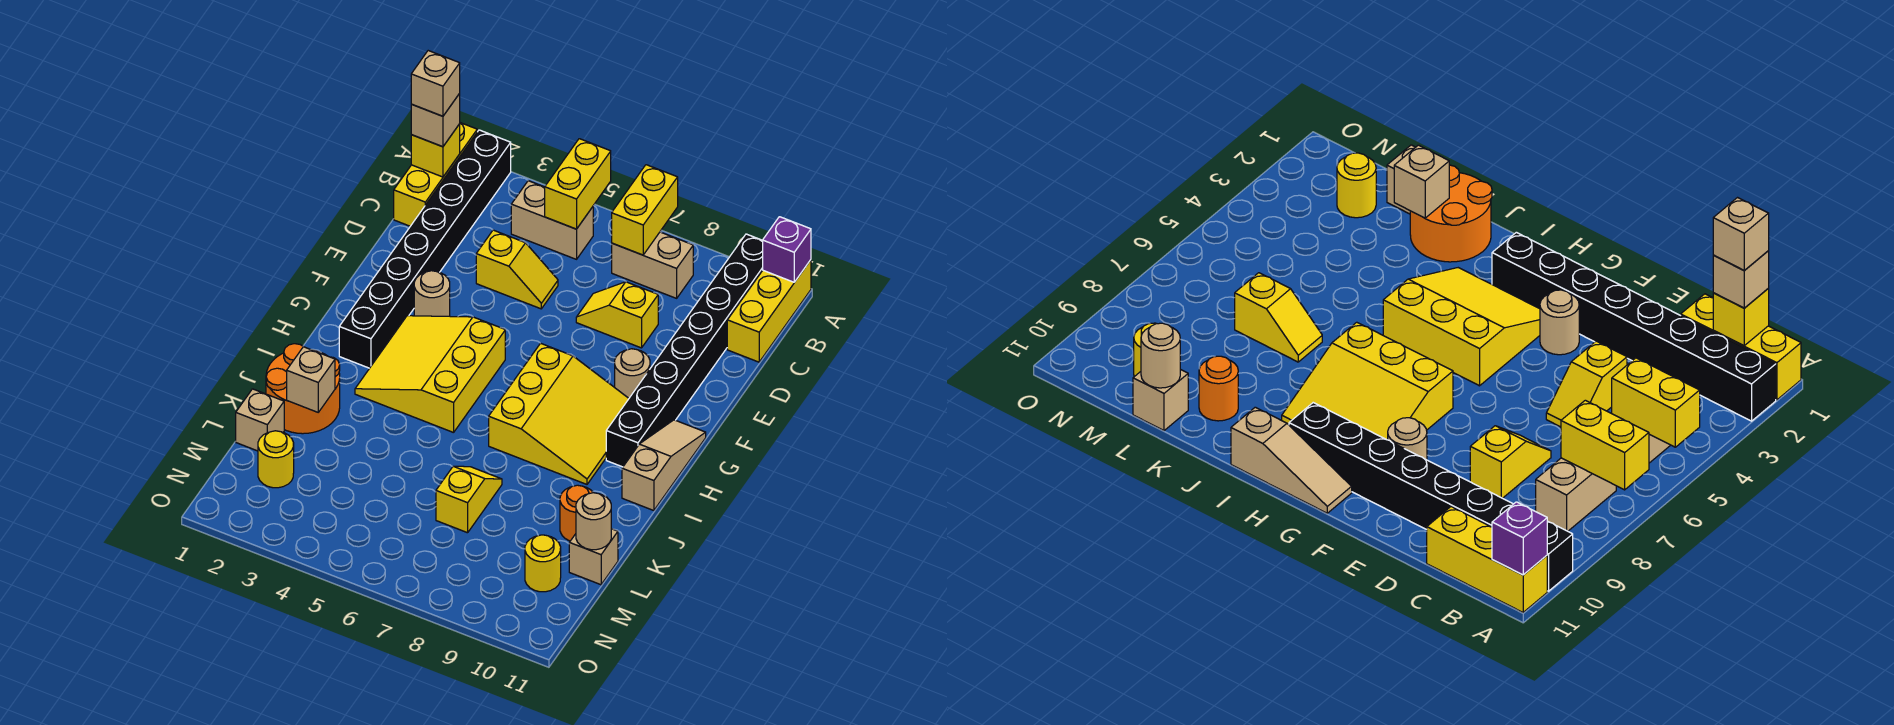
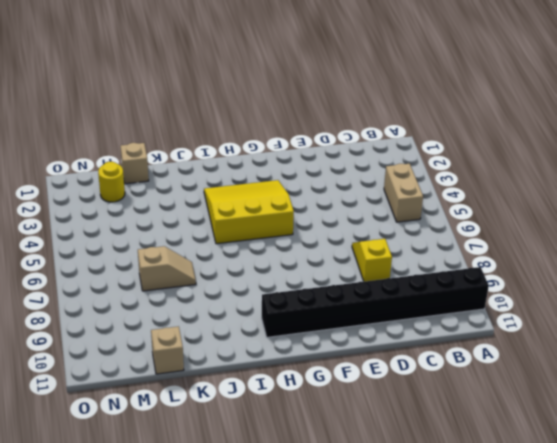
tan slope K7:L7 level 1 top L -> yellow slope K7:L7 level 1 top L
none -> yellow brick A1:C1 level 1
none -> black brick A2:H2 level 1
none -> yellow brick A11:C11 level 1

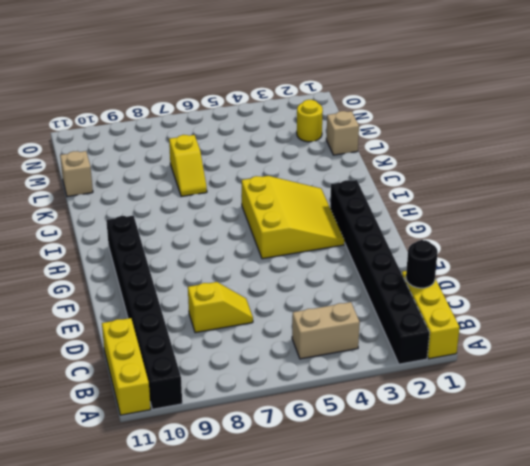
black round brick C1 level 2 -> none
none -> tan brick B7:B8 level 1
none -> yellow slope D4:D5 level 1 top 4
none -> tan round brick F3 level 1

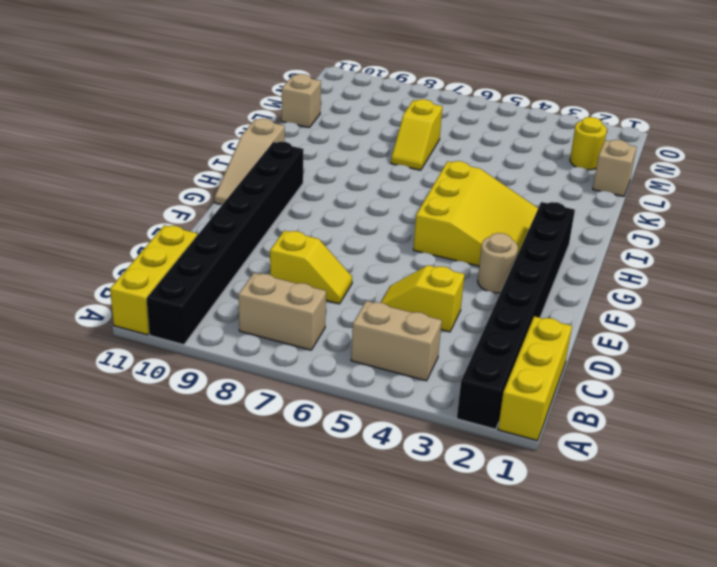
none -> tan round brick F9 level 1
none -> yellow slope G7:I9 level 1 top 7
none -> orange round brick J1:K2 level 1

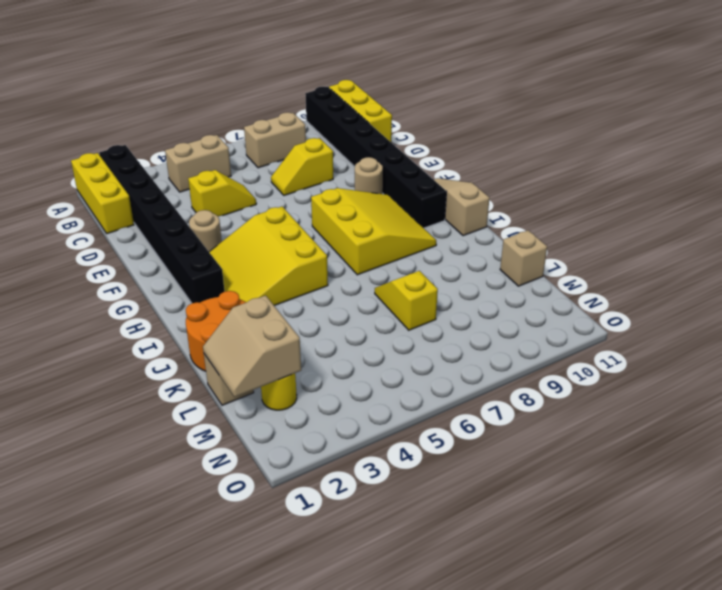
tan slope L1:M2 level 2 top 2 -> none
none -> orange round brick K10 level 1
none -> yellow round brick M10 level 1
none -> yellow brick A5:B5 level 2

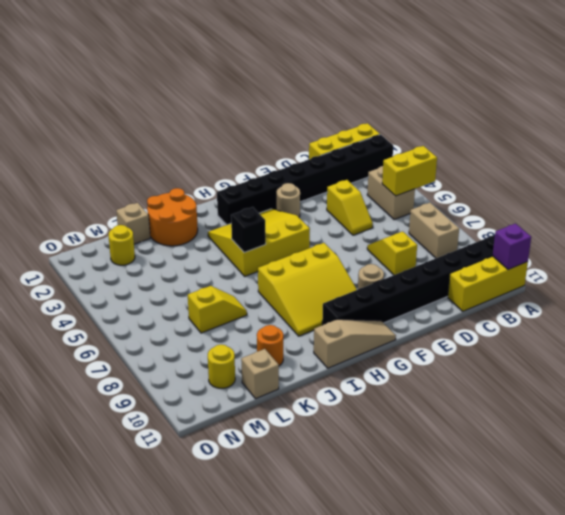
black brick I5 level 2 -> none
none -> yellow brick A7:B7 level 2
none -> yellow brick B1 level 2
none -> tan brick K2 level 2

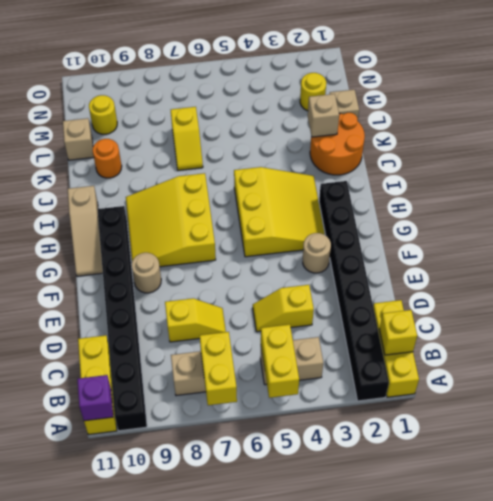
none -> tan round brick L11 level 2
none -> tan brick B1 level 3
none -> tan brick B1 level 4

